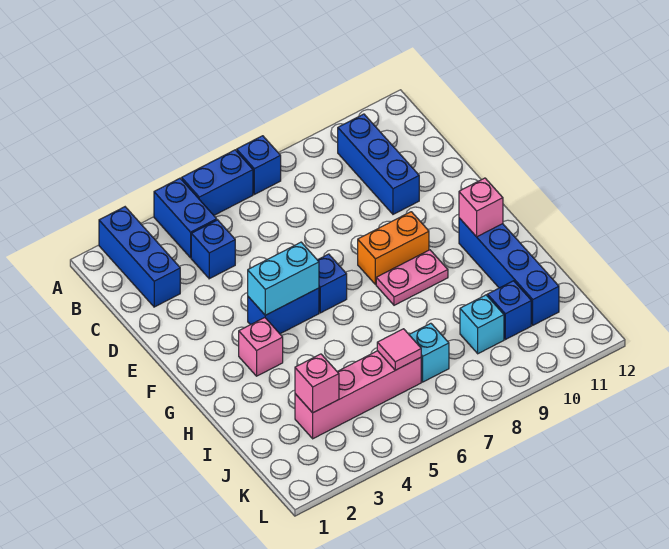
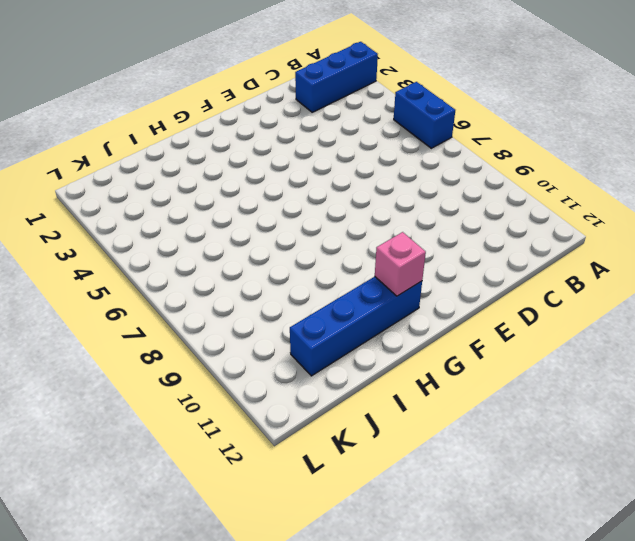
none -> blue brick A4:B4 level 1
none -> blue brick A7 level 1
none -> blue brick B10:D10 level 1

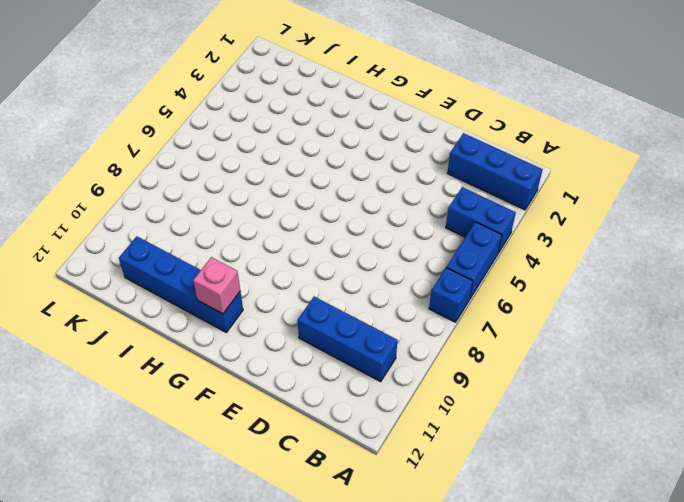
none -> blue brick C4 level 1
none -> blue brick F4:F5 level 1
none -> blue brick F6 level 1

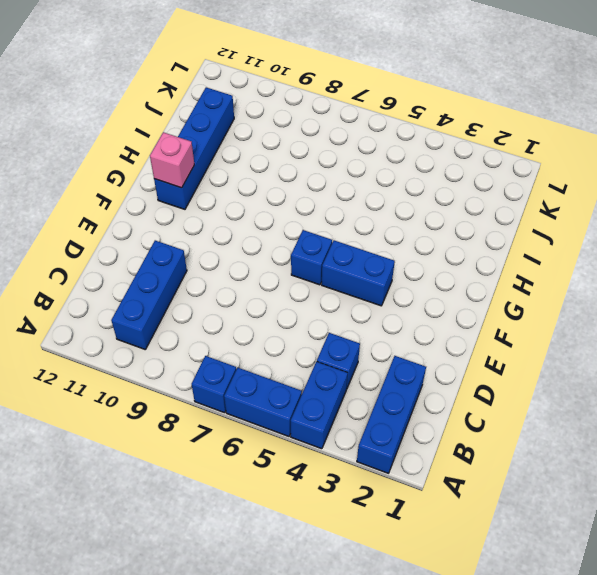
none -> orange brick F8:F9 level 1
none -> pink brick G3 level 1
none -> pink plate G8:G9 level 1

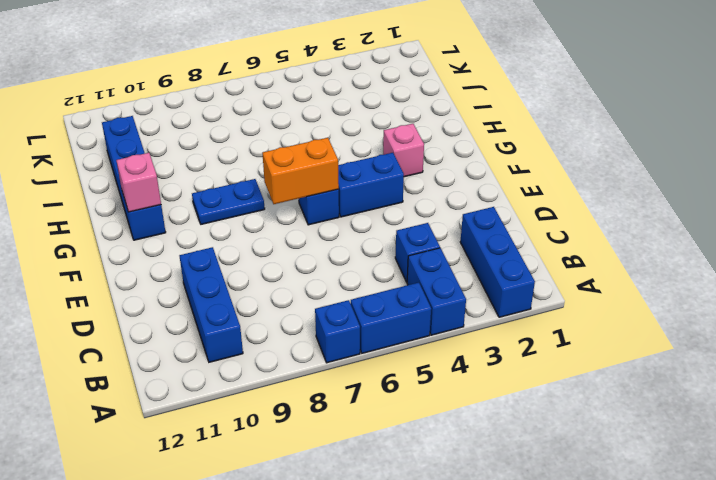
orange brick F6:F7 level 2 -> orange brick F8:F9 level 1
blue plate G8:G9 level 1 -> pink plate G8:G9 level 1
none -> pink brick J3:J6 level 1
none -> cyan brick J7 level 1
none -> cyan brick J9 level 1

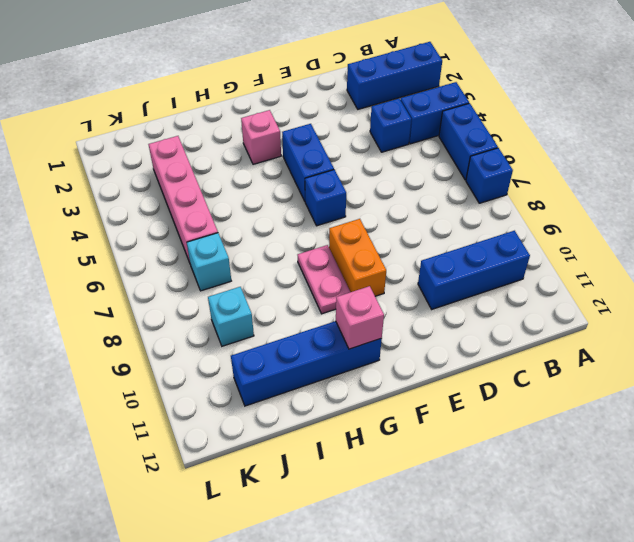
none -> blue brick J10 level 1
none -> cyan brick F4:F5 level 2
none -> pink brick J3 level 2

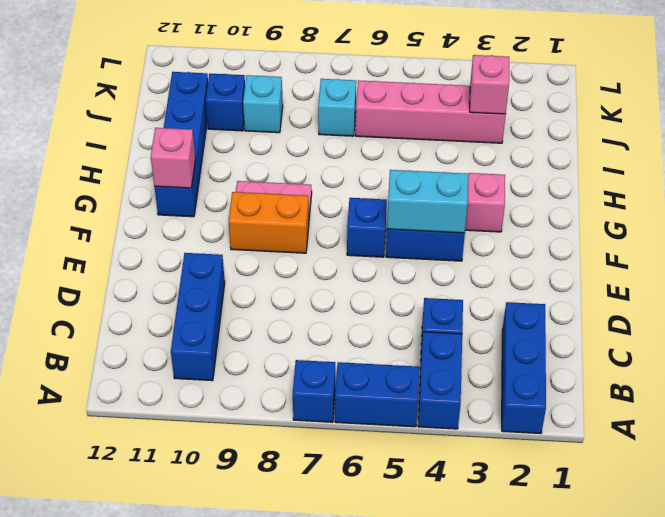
none -> pink tile J6 level 2

